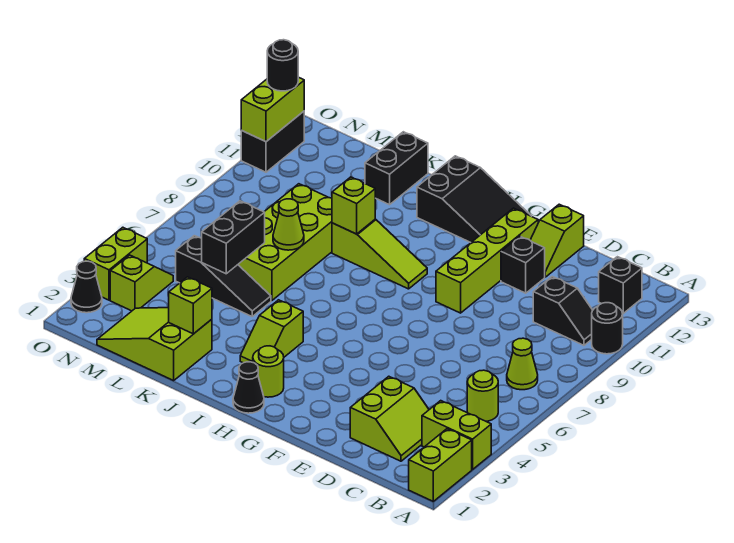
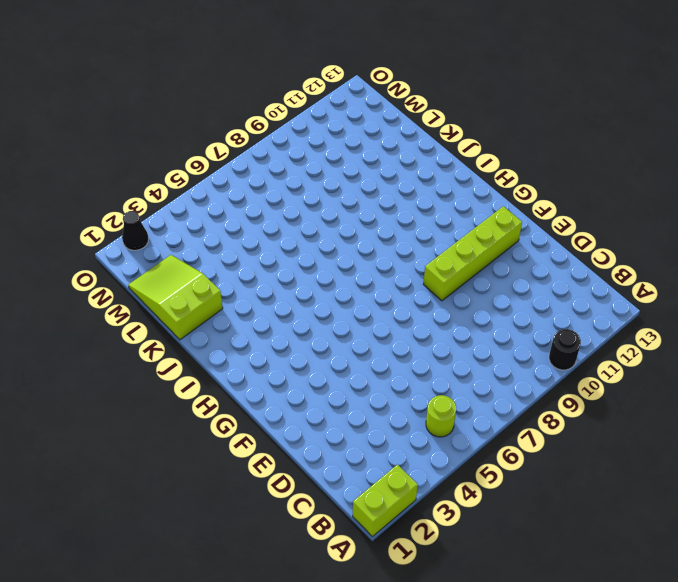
none -> lime brick A3:B3 level 1
none -> lime cone B7 level 1
none -> black slope B10:C10 level 1 top C
none -> black brick B12 level 1

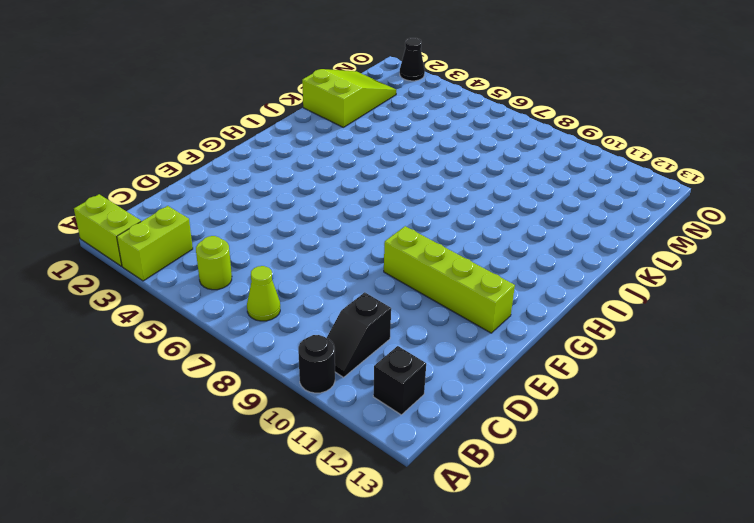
none -> lime slope C2:D3 level 1 top D
none -> black brick E11 level 1
none -> lime slope E12:E13 level 1 top 13
none -> black slope G12:I13 level 1 top I

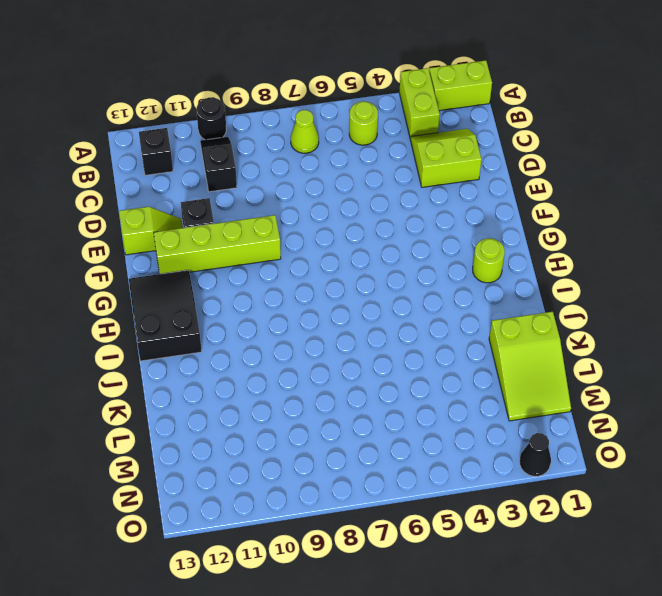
none -> black cone H1 level 1
none -> lime slope H9:J9 level 1 top J
none -> lime slope I3:I4 level 1 top 4
none -> black slope K5:M5 level 1 top M

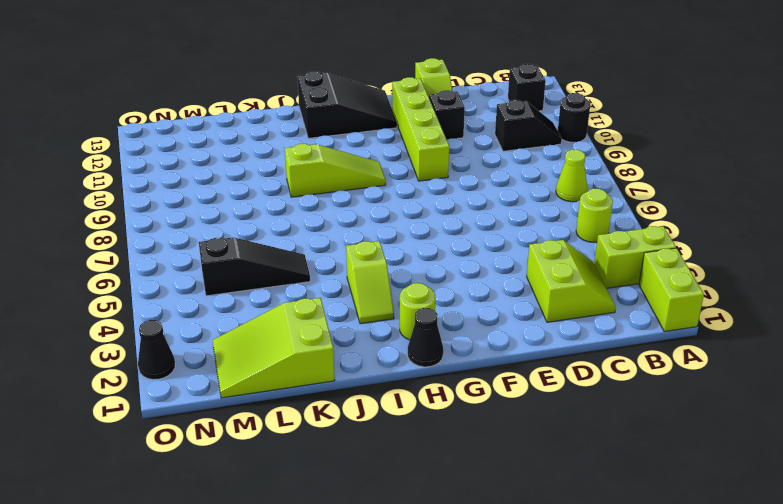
none -> lime brick K6:L9 level 1
none -> black brick K12:K13 level 1
none -> lime slope N3:N4 level 1 top 3
none -> lime brick O3:O4 level 1

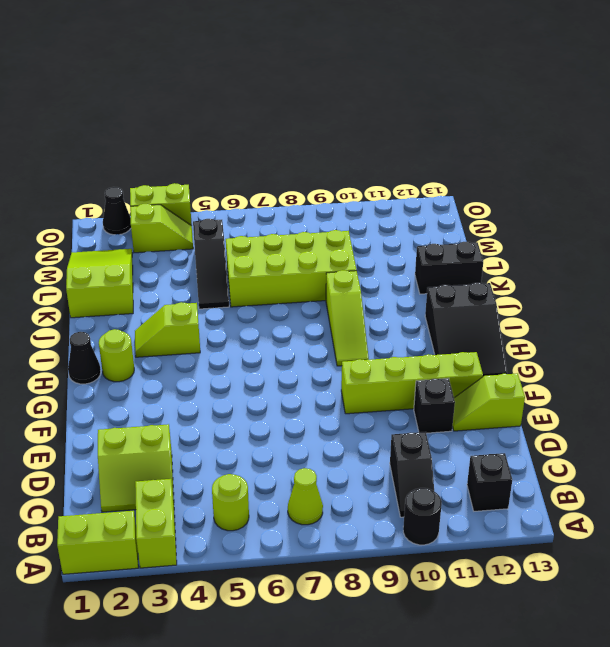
none -> black brick O11:O12 level 1
none -> lime brick J9 level 2
none -> lime brick K2 level 2
none -> lime cone K7 level 2

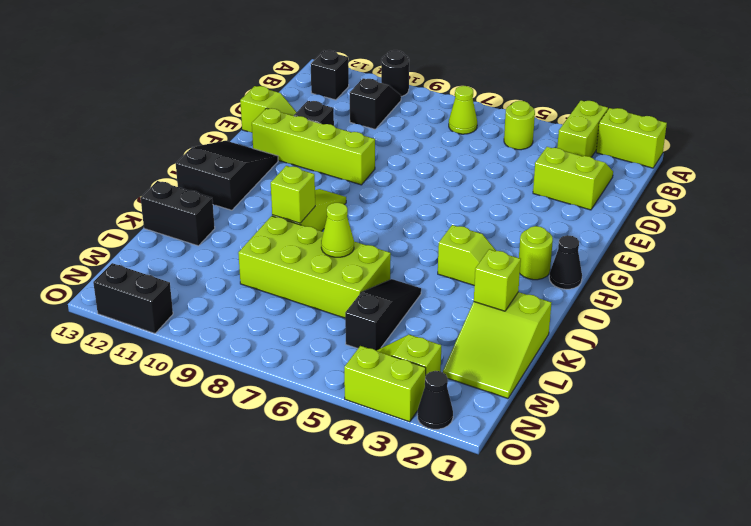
none -> black brick L5:L6 level 2
none -> lime brick O11:O12 level 2
none -> black round brick O12 level 3

